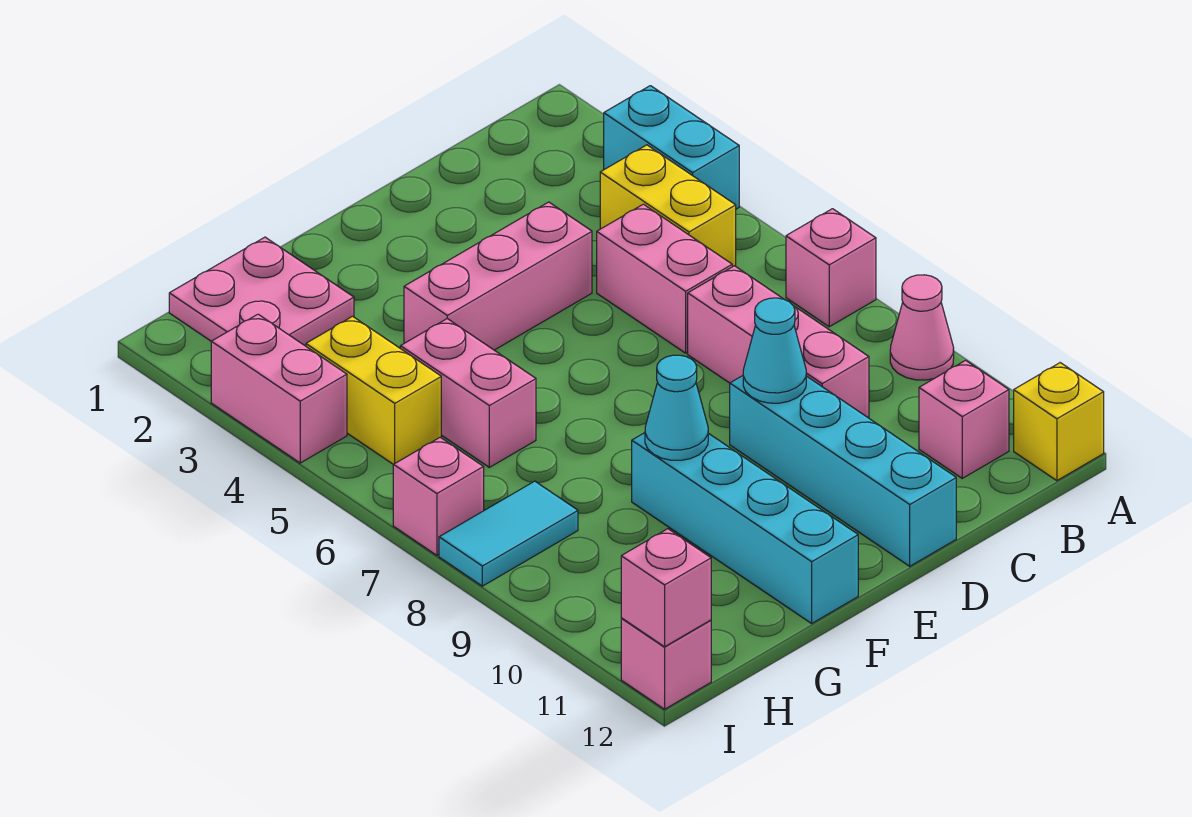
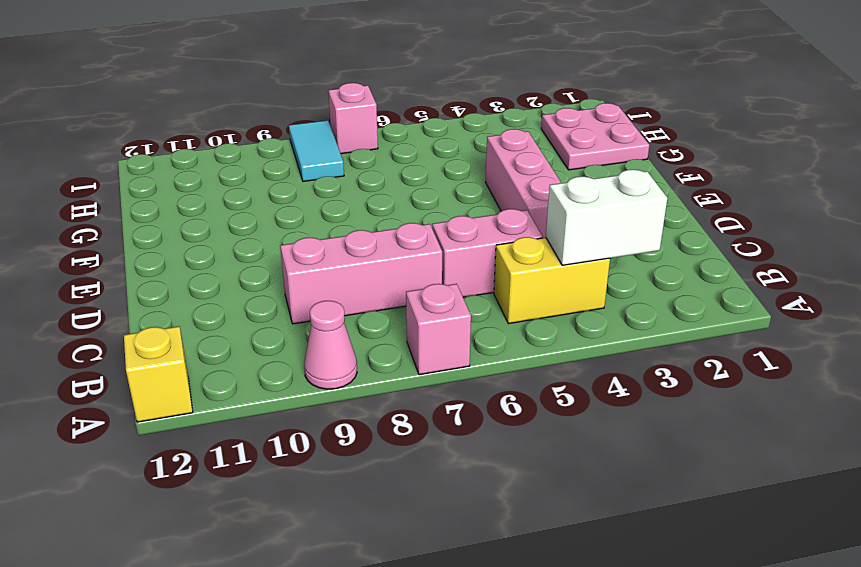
white brick B3:B4 level 2 -> none
none -> cyan brick A3:A4 level 1
none -> pink brick B11 level 1
none -> cyan brick D9:D12 level 1

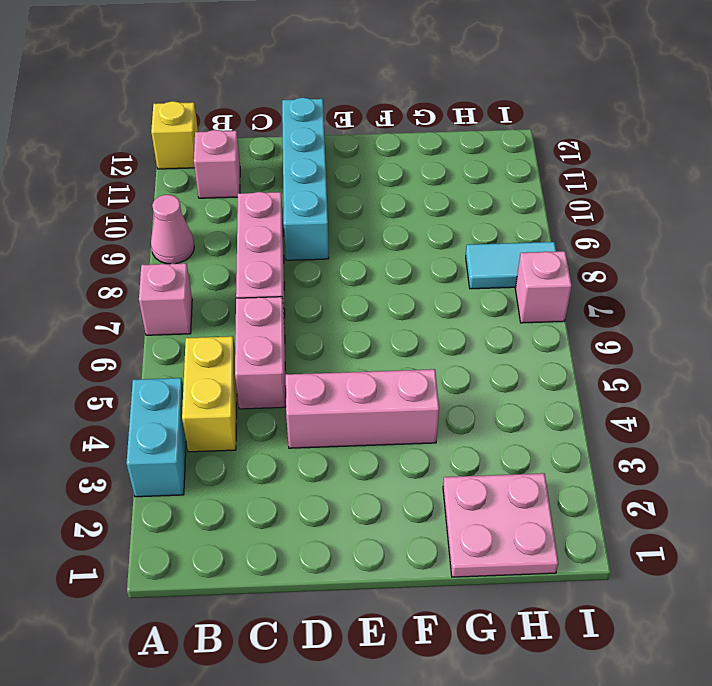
none -> cyan brick F9:F12 level 1
none -> pink brick G5:G6 level 1
none -> yellow brick H4:H5 level 1

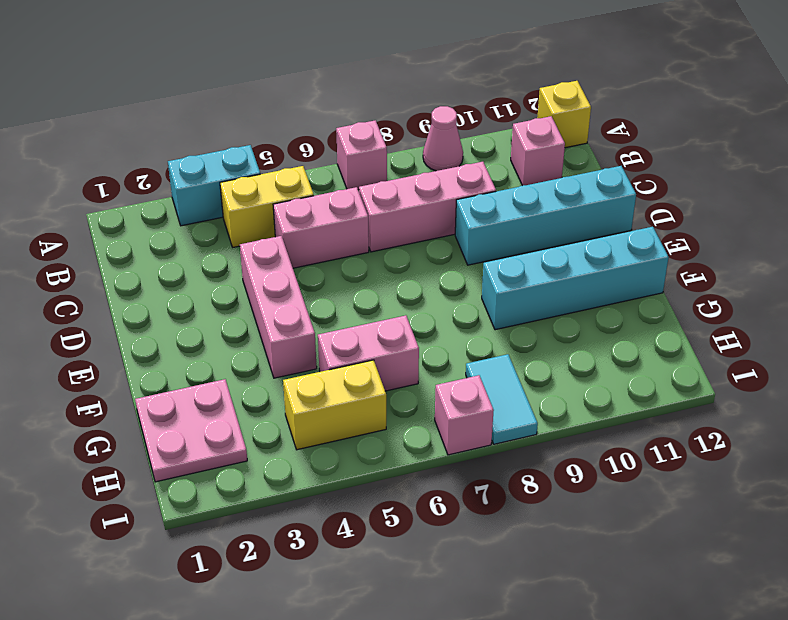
none -> pink brick I3:I4 level 1
none -> pink brick I12 level 1
none -> cyan cone D9 level 2

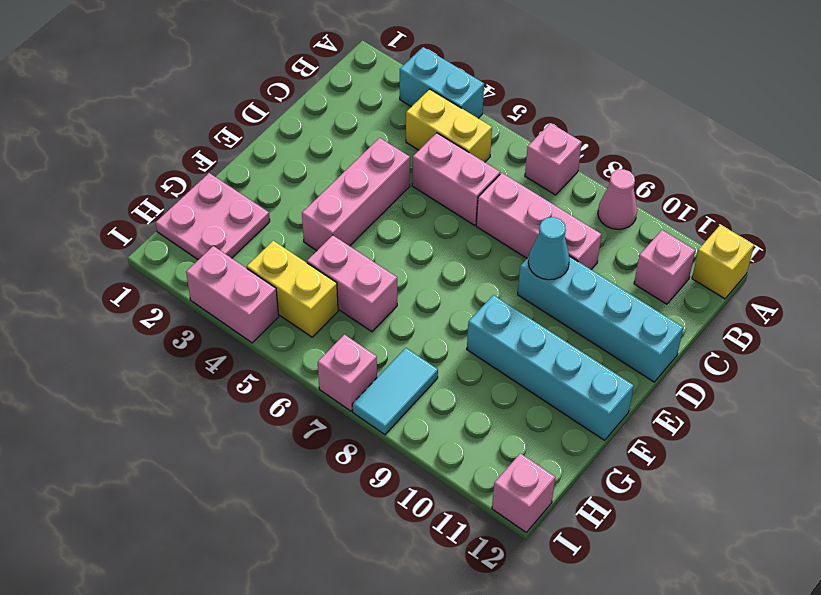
none -> cyan cone F9 level 2
none -> pink brick I12 level 2

